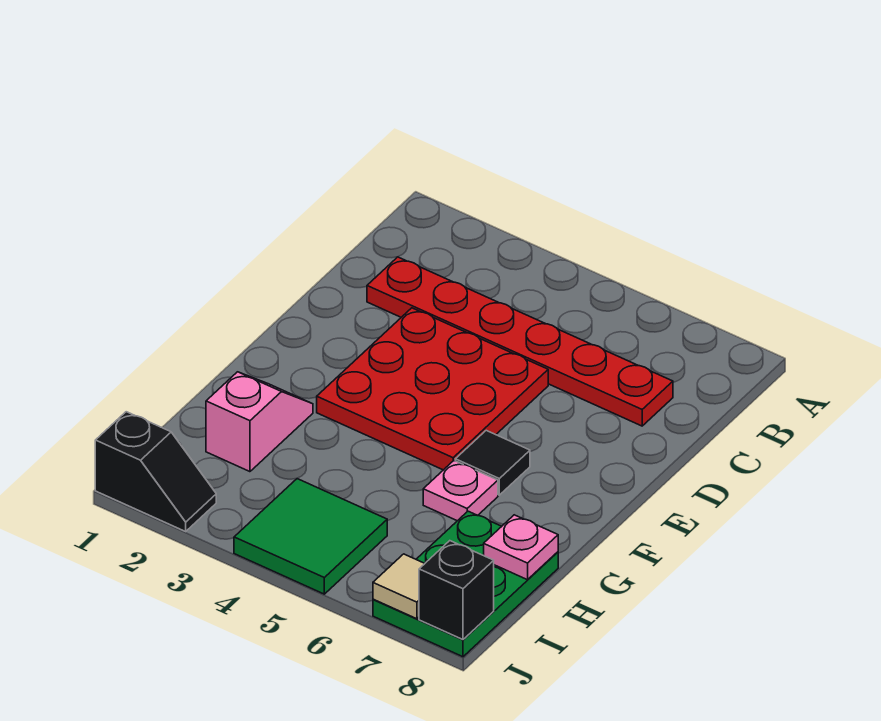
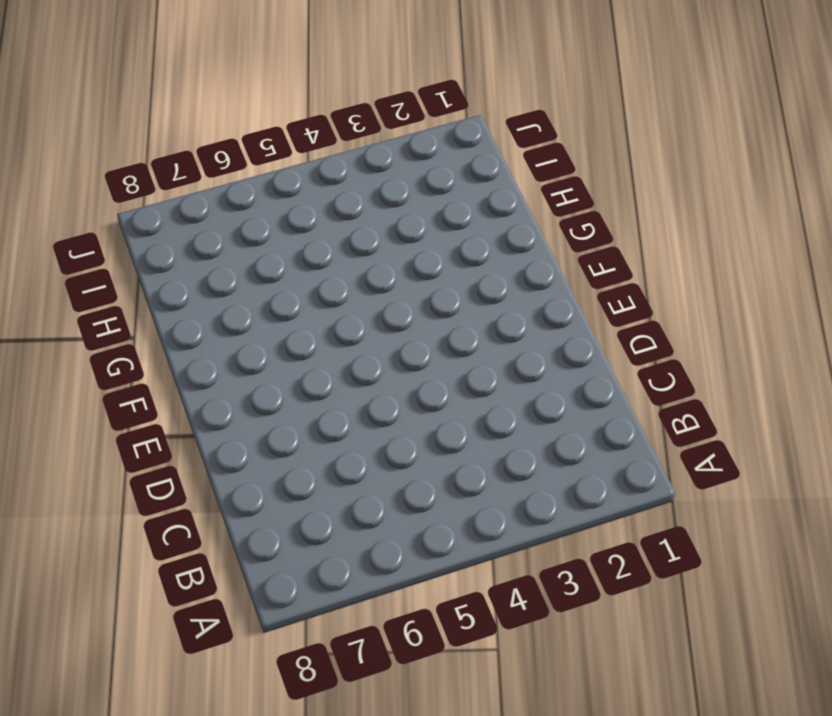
none -> red plate C2:C7 level 1
none -> red plate D3:F5 level 1

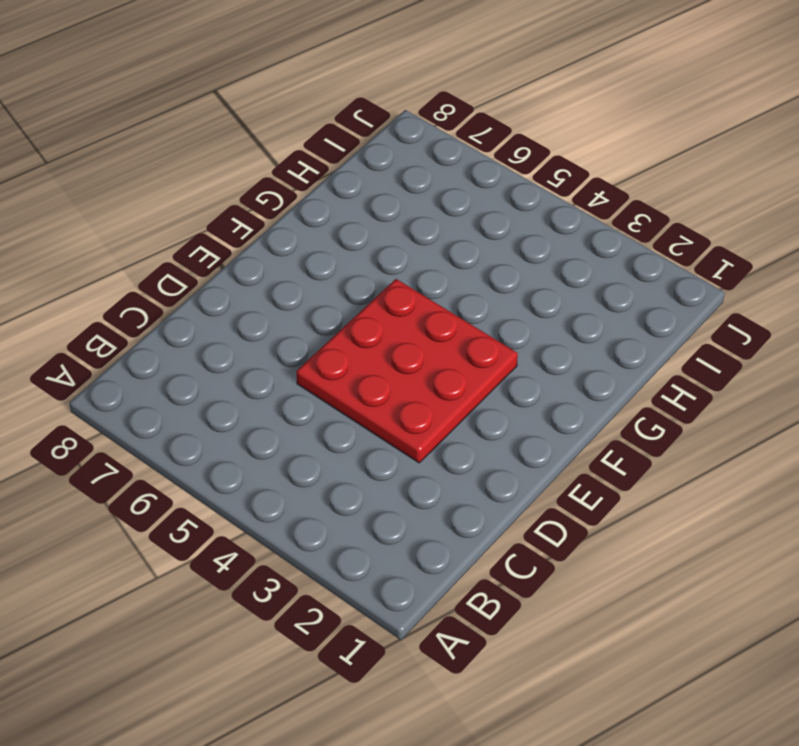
none -> red plate C2:C7 level 1
none -> black tile F6 level 1

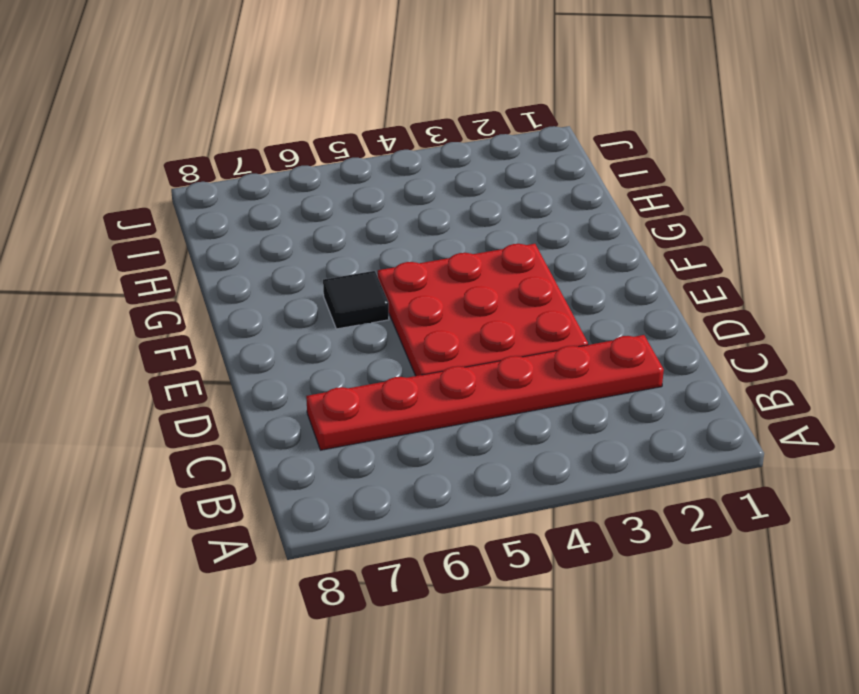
none -> pink slope G2:H2 level 1 top H
none -> pink plate G6 level 1

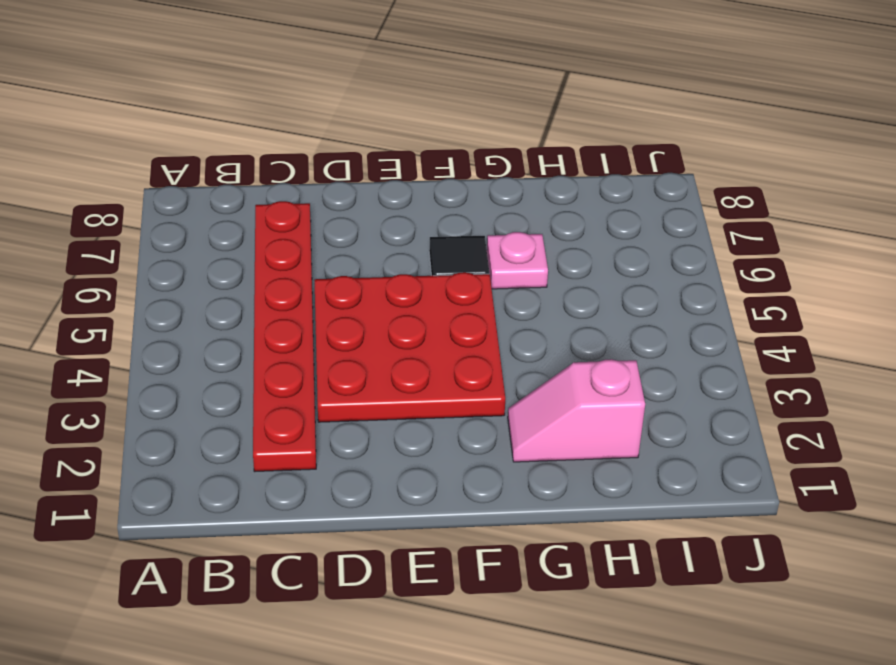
none -> green plate H7:J8 level 1
none -> green tile I4:J5 level 1

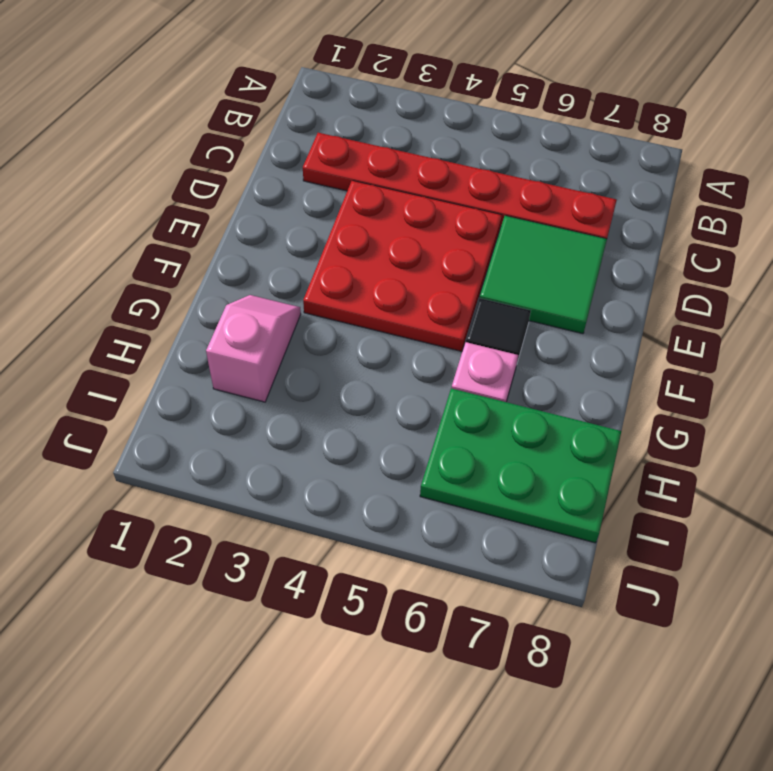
green tile D6:E7 level 1 -> green tile I4:J5 level 1
green plate H6:I8 level 1 -> green plate H7:J8 level 1
none -> black slope J1:J2 level 1 top 1
none -> pink plate H8 level 2

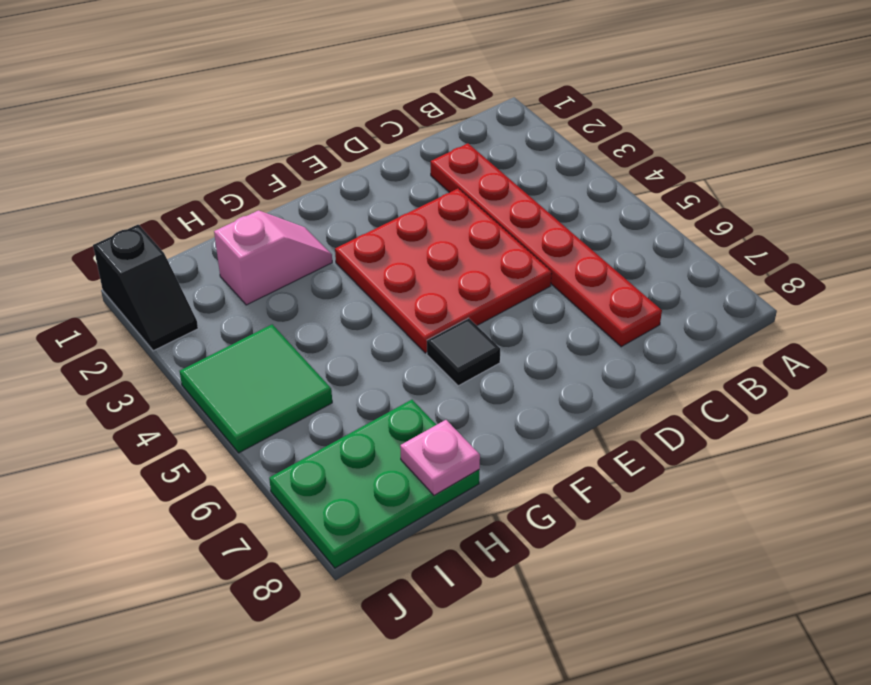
none -> pink plate G6 level 1
none -> tan tile J7 level 2

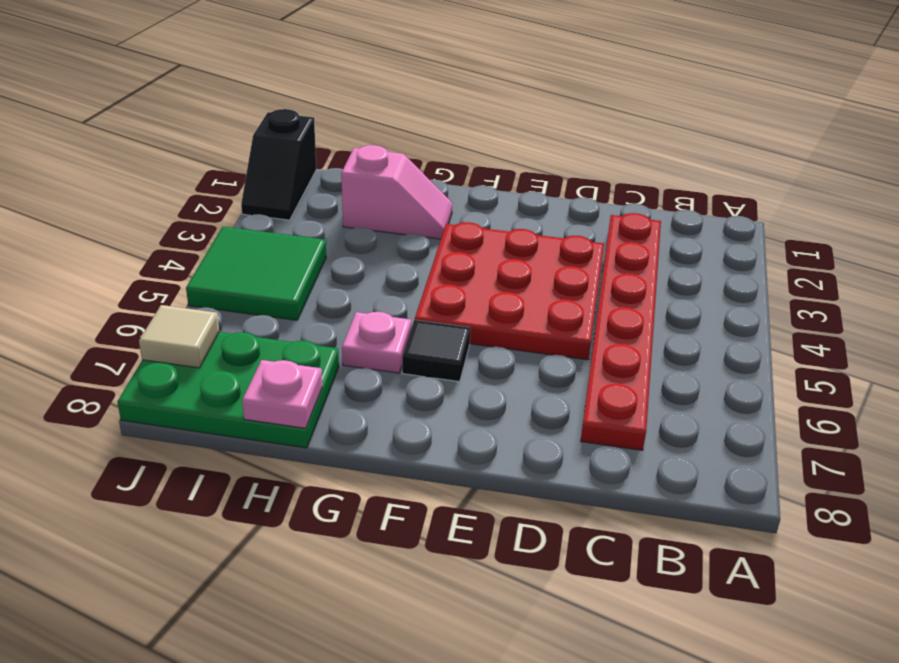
none -> black brick J8 level 2

